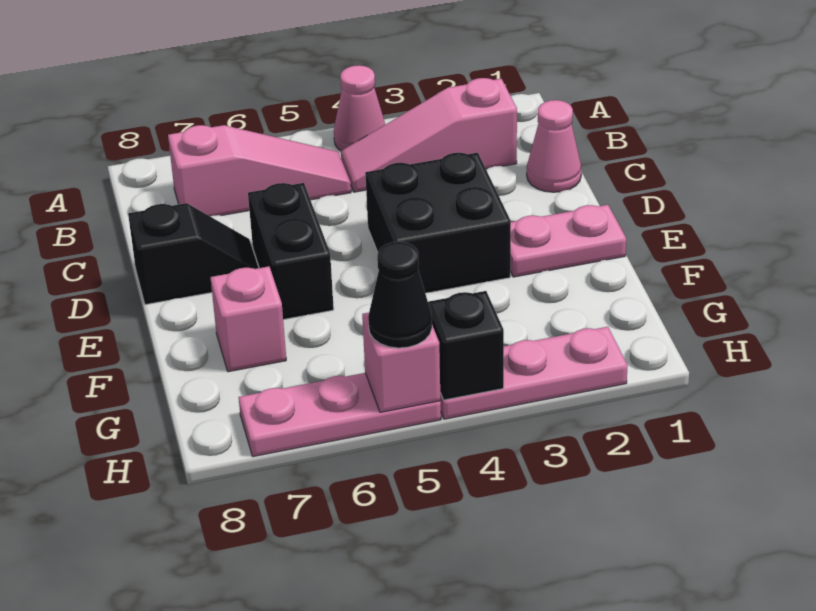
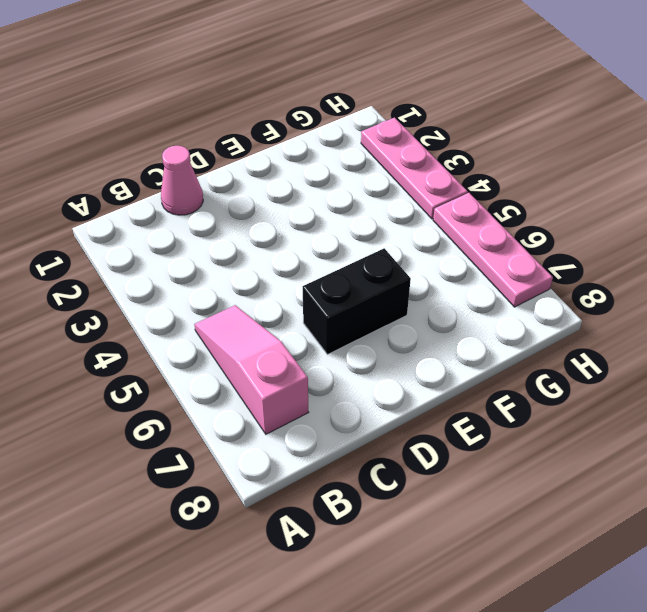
none -> pink cone A4 level 1
none -> pink slope B2:B4 level 1 top 2
none -> black brick D3:E4 level 1

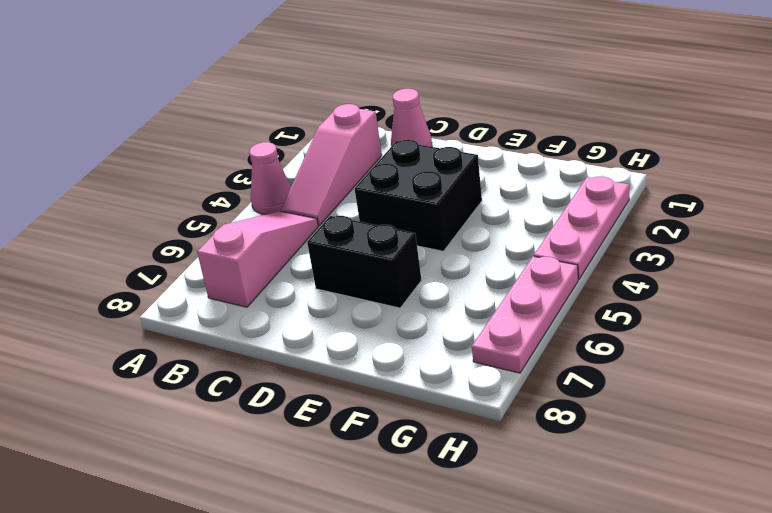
none -> black slope D7:D8 level 1 top 8
none -> pink plate E1:E2 level 1
none -> pink brick F7 level 1

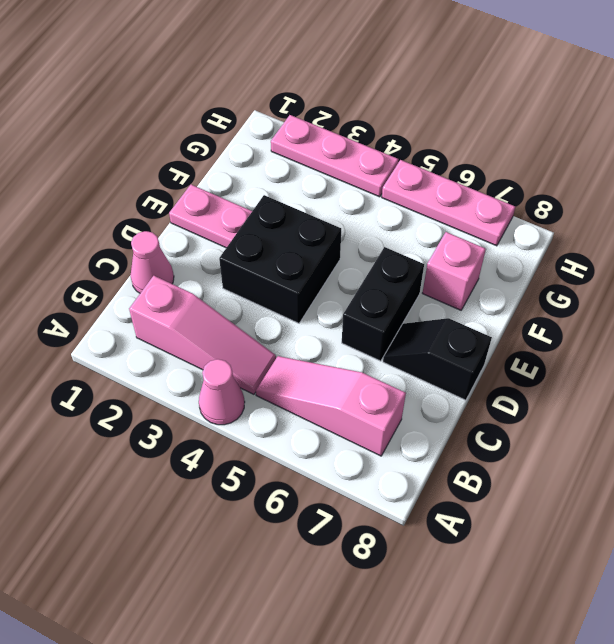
none -> black brick H4 level 2
none -> pink brick H5 level 2
none -> black cone H5 level 3

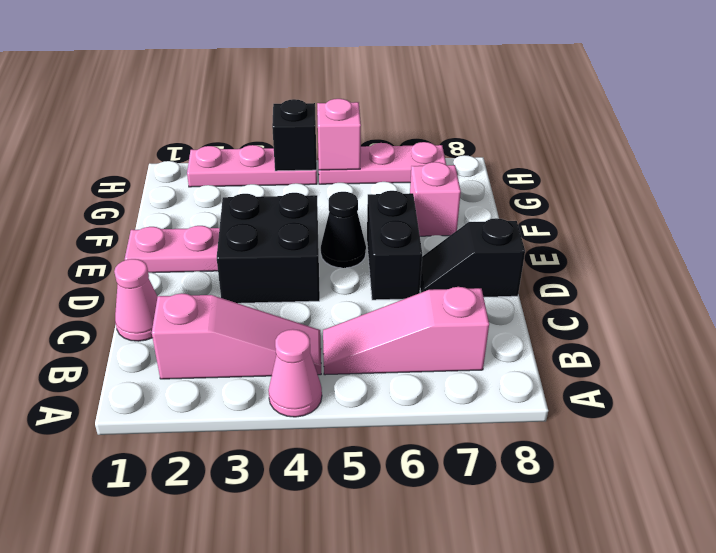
black cone E5 level 1 -> black cone H5 level 3

